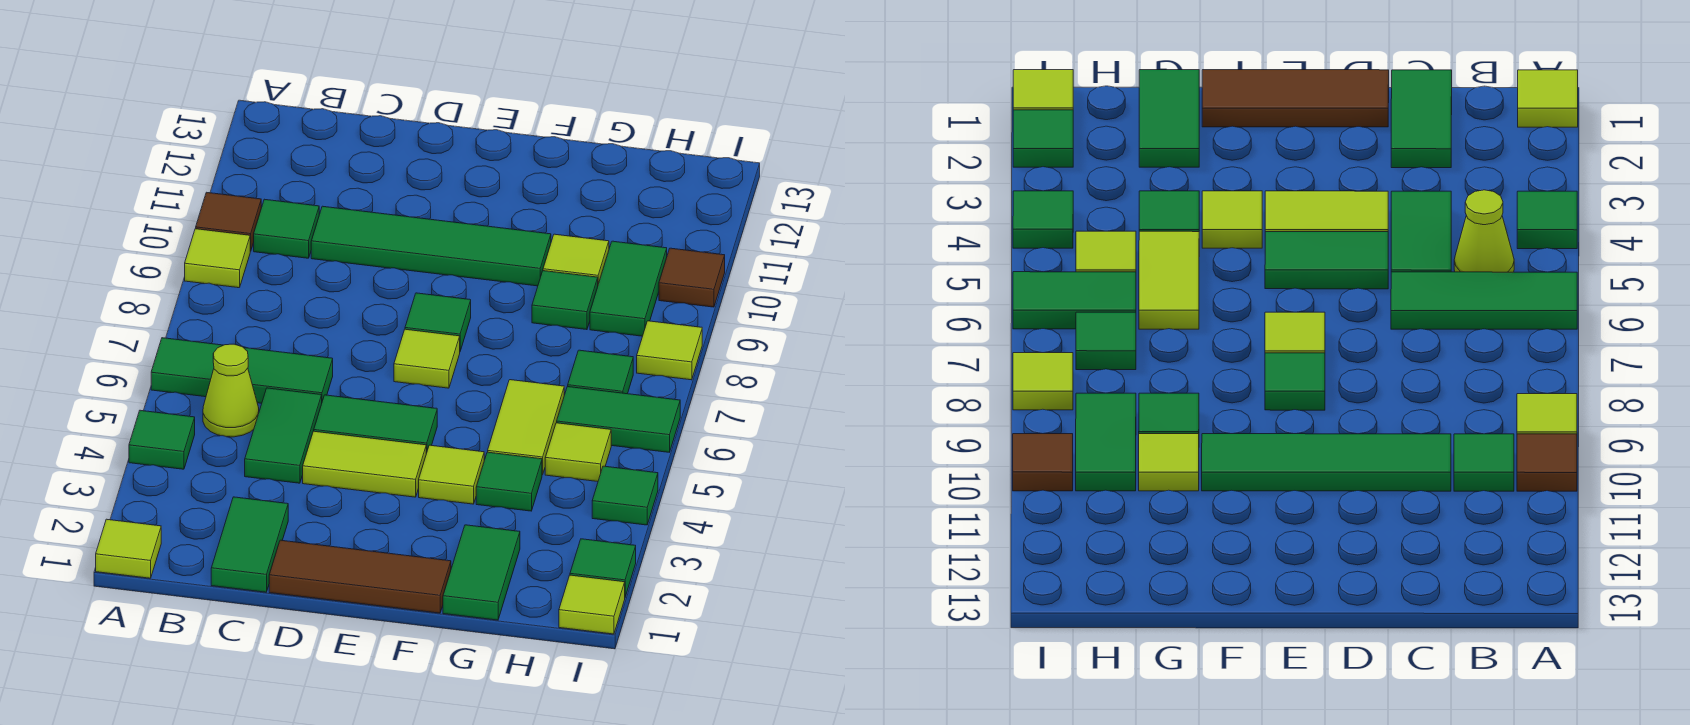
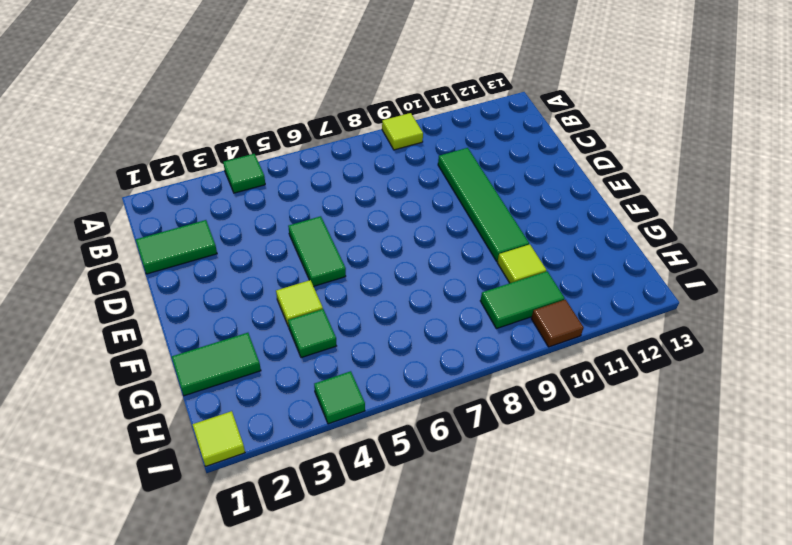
none -> lime tile A1 level 1
none -> green tile A6:C6 level 1
none -> brown tile A10 level 1
none -> lime cone B5 level 1

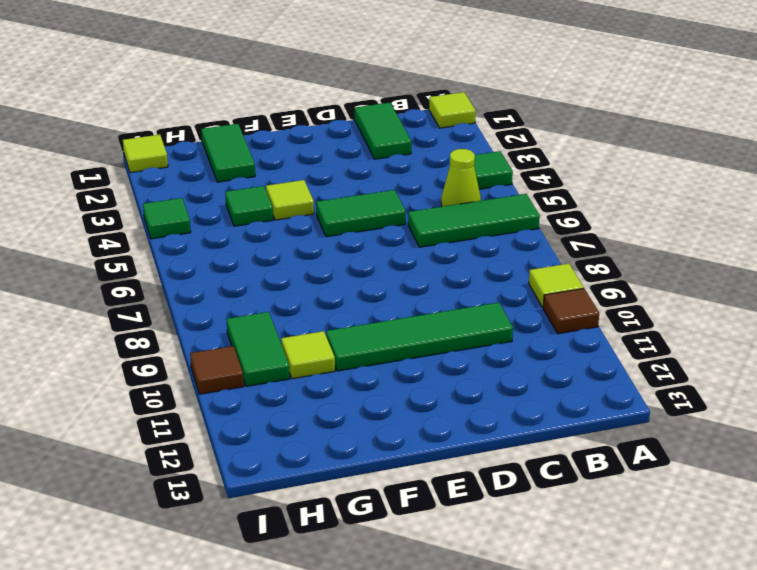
none -> green tile B10 level 1
none -> green tile C4:C5 level 1
none -> brown tile D1:F1 level 1
none -> lime tile D4:E4 level 1

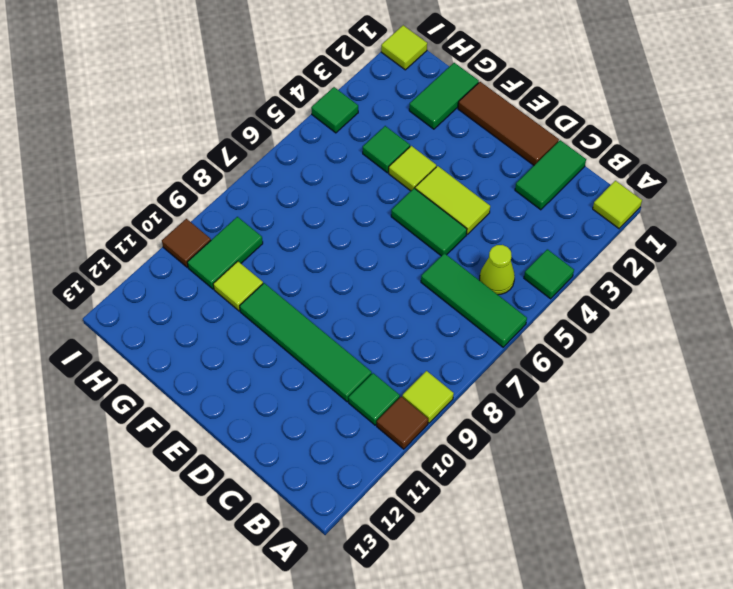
none -> green tile C4:C5 level 1
none -> lime tile E7 level 1
none -> green tile E8 level 1
none -> lime tile G5:G6 level 1

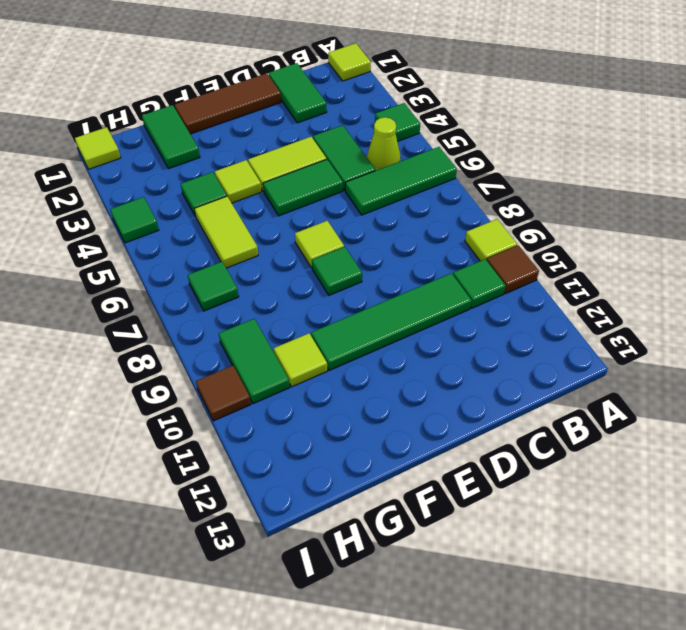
none -> green tile G9 level 1
none -> lime tile H5 level 1
none -> green tile H6:I6 level 1
none -> green tile I2 level 1

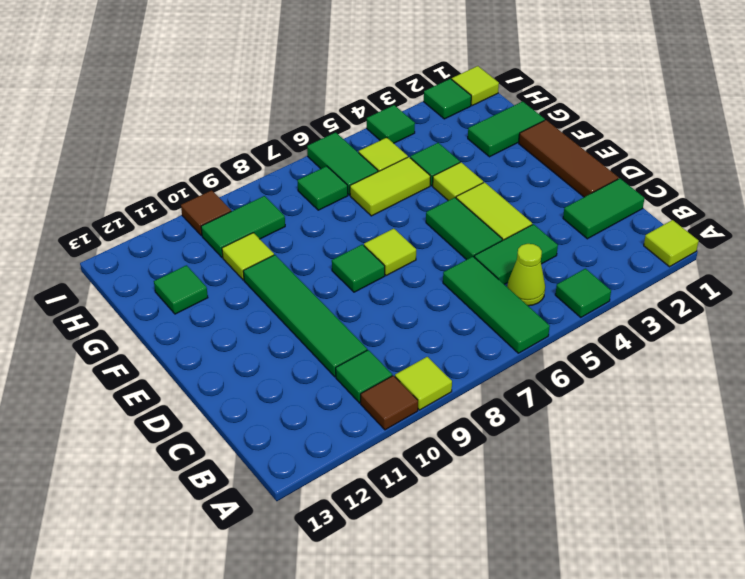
green tile G12 level 1 -> green tile G9 level 1
none -> lime tile I8 level 1

